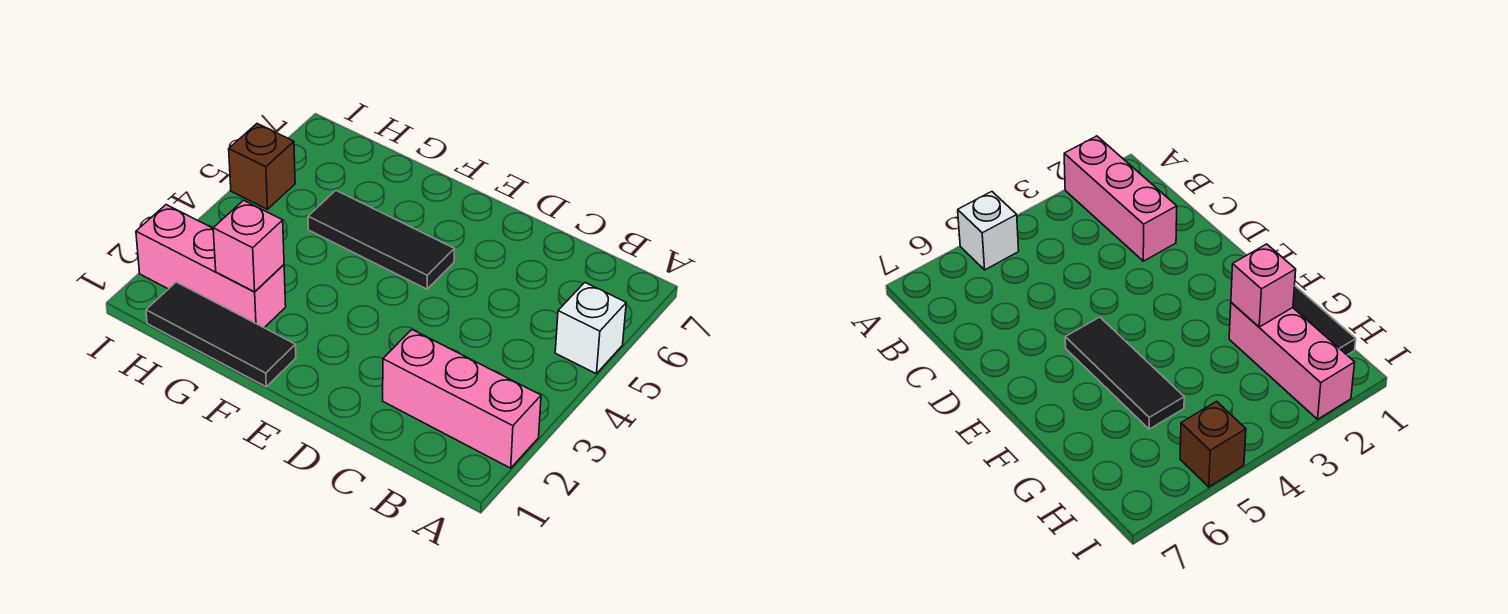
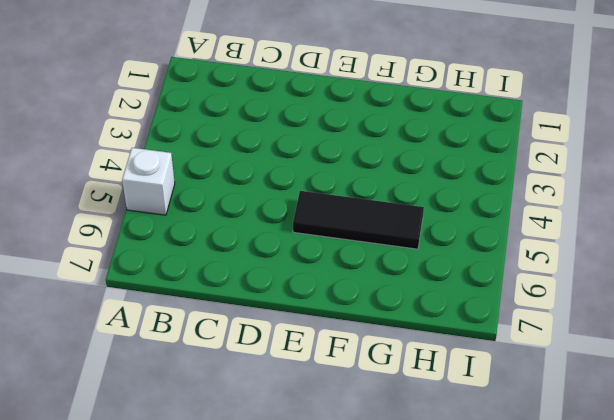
none -> pink brick A2:C2 level 1
none -> black tile F1:H1 level 1

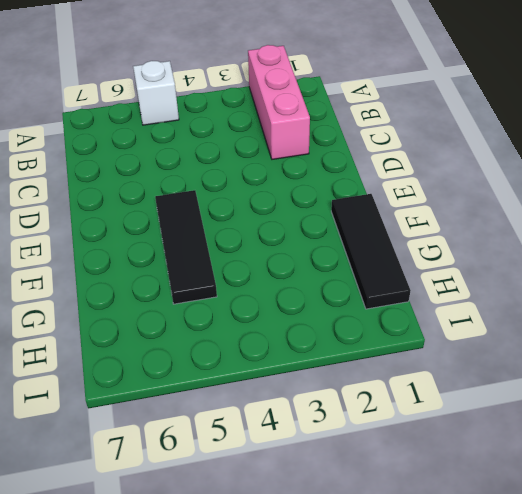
none -> pink brick G2:I2 level 1
none -> brown brick I5 level 1

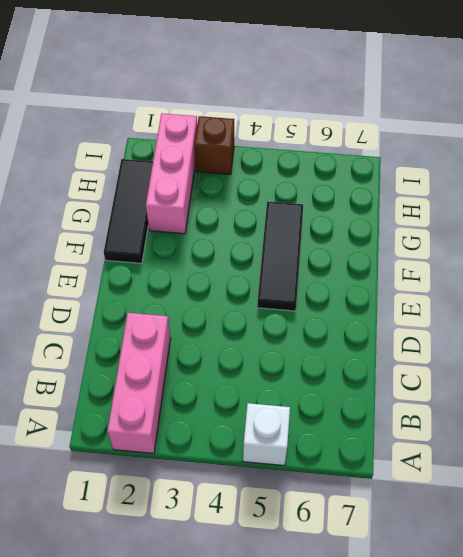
brown brick I3 level 1 -> brown brick I5 level 1
none -> pink brick G2 level 2

